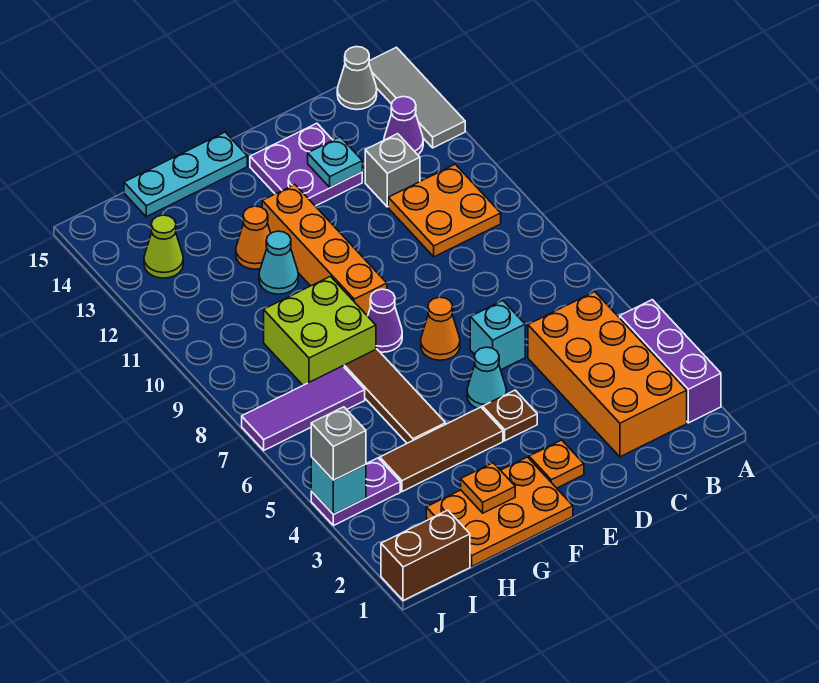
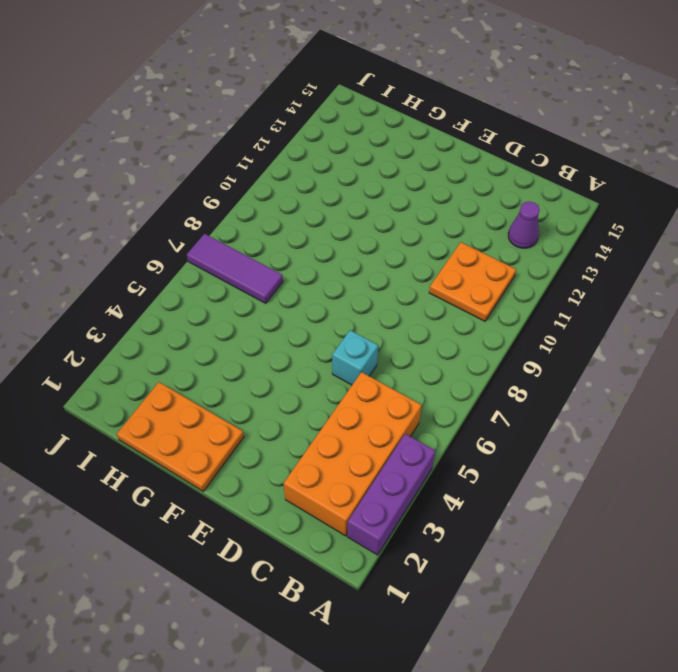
none -> grey tile A13:A15 level 1
none -> grey cone B15 level 1
none -> grey brick C12 level 1
none -> purple plate D13:E14 level 1

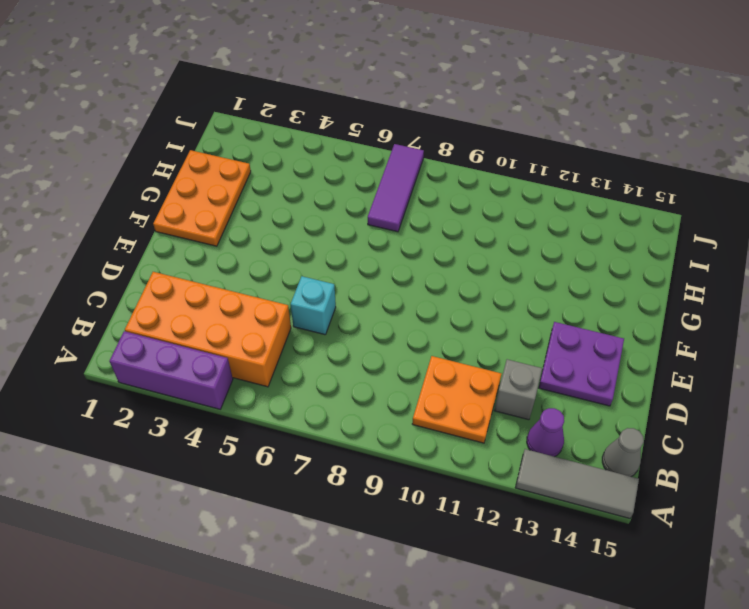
none -> orange plate E2 level 1
none -> brown plate E4 level 1
none -> cyan cone E5 level 1
none -> orange cone E7 level 1

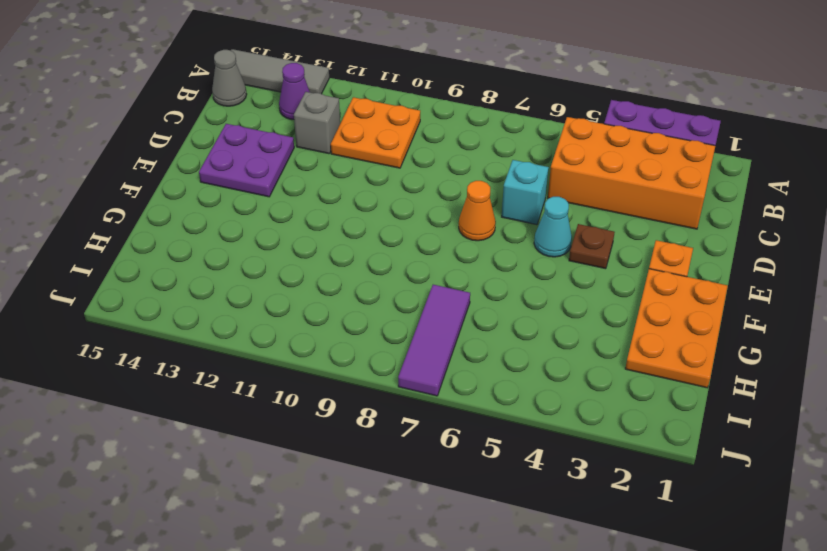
none -> brown tile F4:H4 level 1
none -> purple cone F8 level 1
none -> orange brick F9:F12 level 1
none -> cyan plate F15:H15 level 1

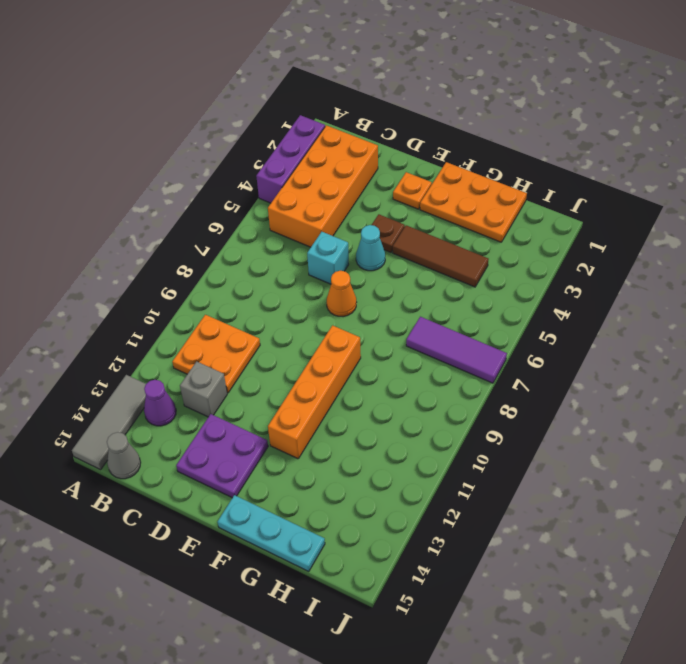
none -> purple cone F8 level 1
none -> brown tile G5:G7 level 1
none -> lime brick G8:H9 level 1
none -> cyan cone G11 level 1

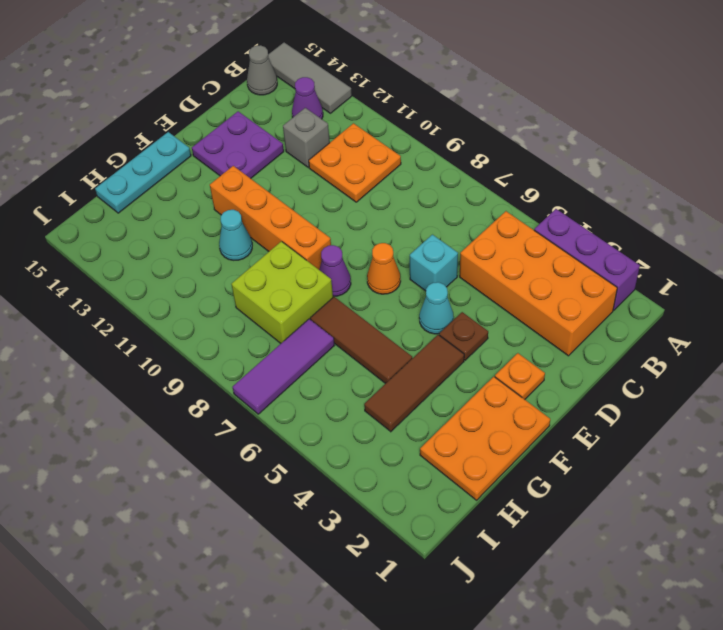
none -> orange cone G12 level 1
none -> brown brick I1:J1 level 1
none -> purple plate I4:J4 level 1
none -> lime cone I13 level 1

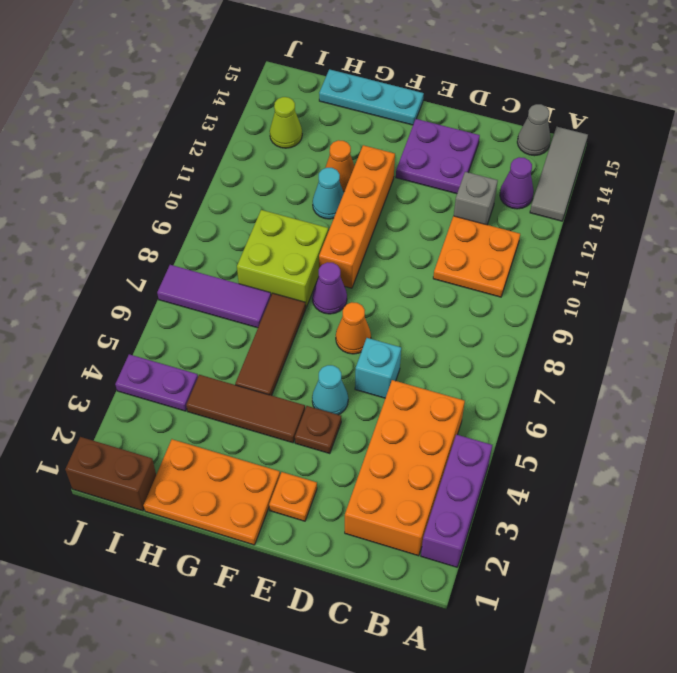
none -> cyan plate D13 level 2
none -> orange plate G2 level 2
none -> cyan brick J4 level 2
none -> grey brick J4 level 3

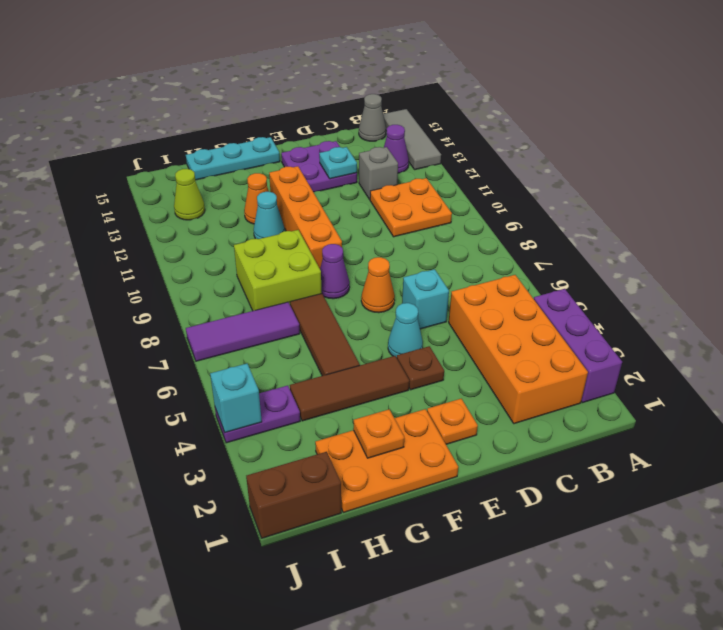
none -> grey brick J4 level 3

